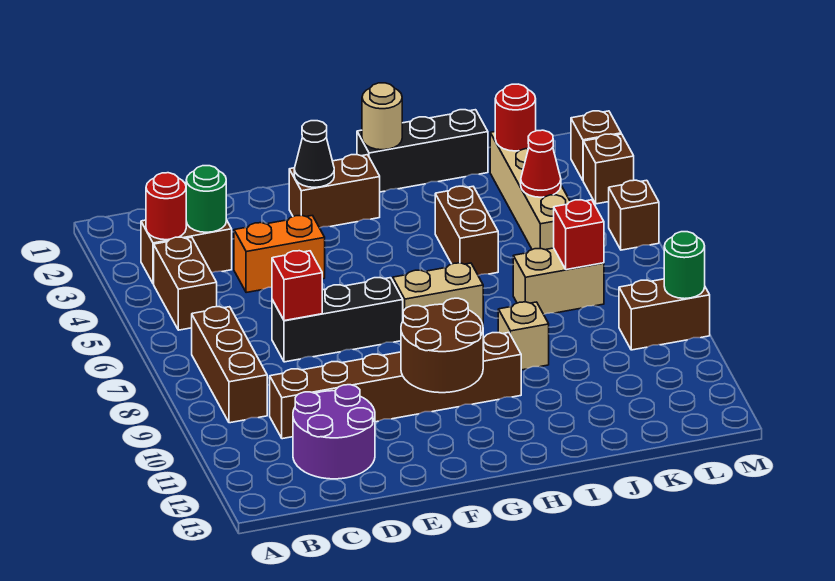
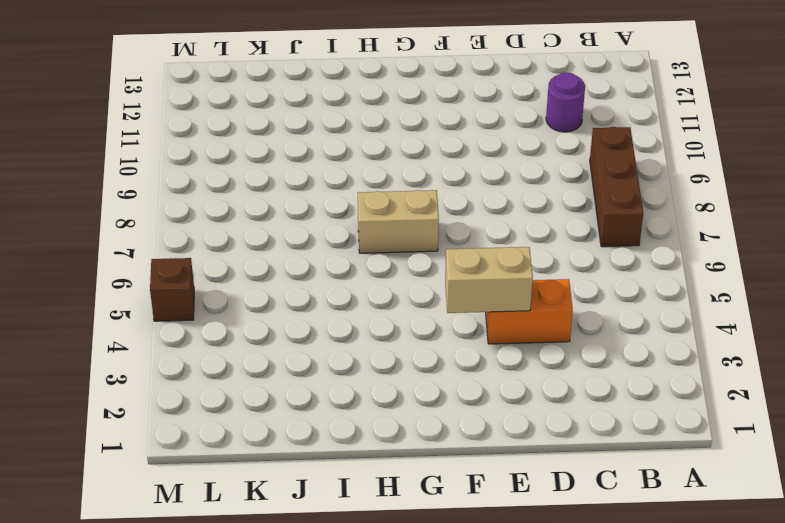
purple round brick C11 level 1 -> purple round brick C11:D12 level 1
tan brick E4:F4 level 2 -> tan brick J7:K7 level 1
none -> brown brick B3:C3 level 1
none -> brown brick B4:B5 level 1
none -> brown brick C10:H10 level 1

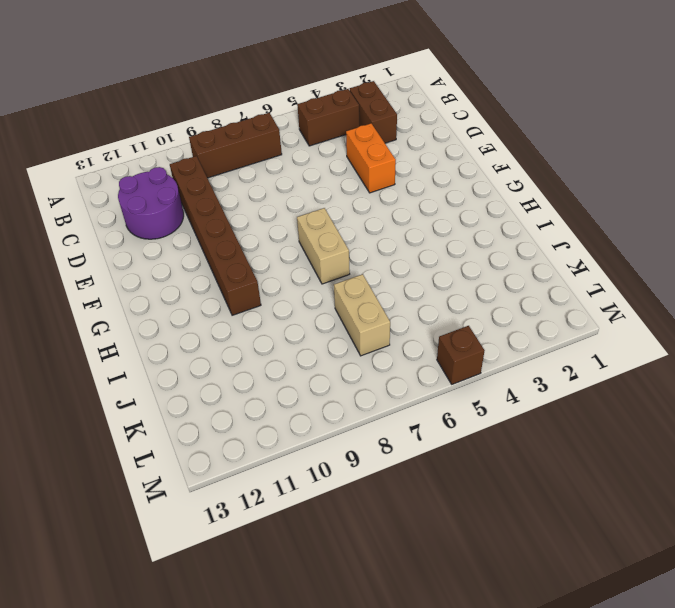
none -> black brick D7:F7 level 1
none -> brown brick F2:G2 level 1
none -> black brick H1:J1 level 1

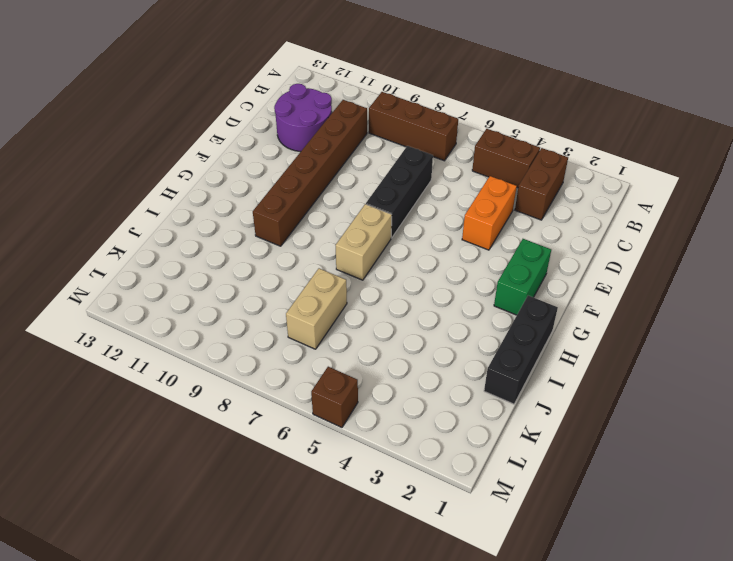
green brick F2:G2 level 1 -> brown brick F2:G2 level 1
none -> brown brick I4:I5 level 1
none -> tan brick I9 level 1
none -> tan brick K2:K5 level 1

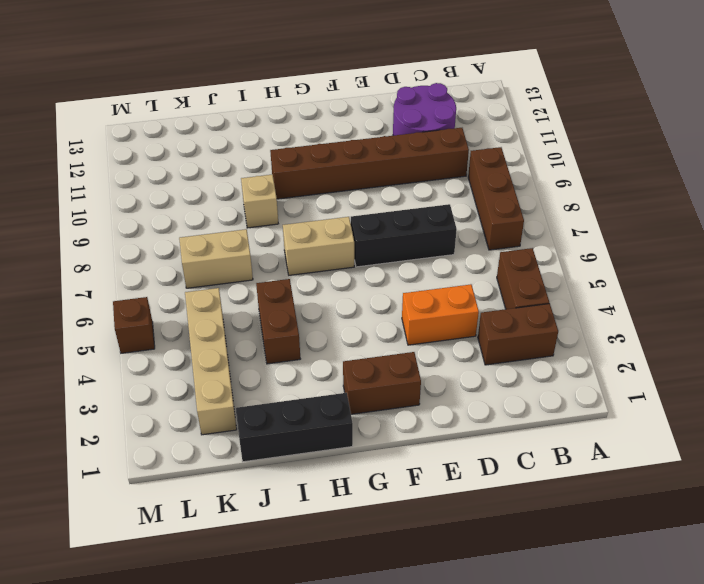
none -> brown brick L9:M9 level 1
none -> brown brick M2 level 1
none -> brown brick M3 level 1

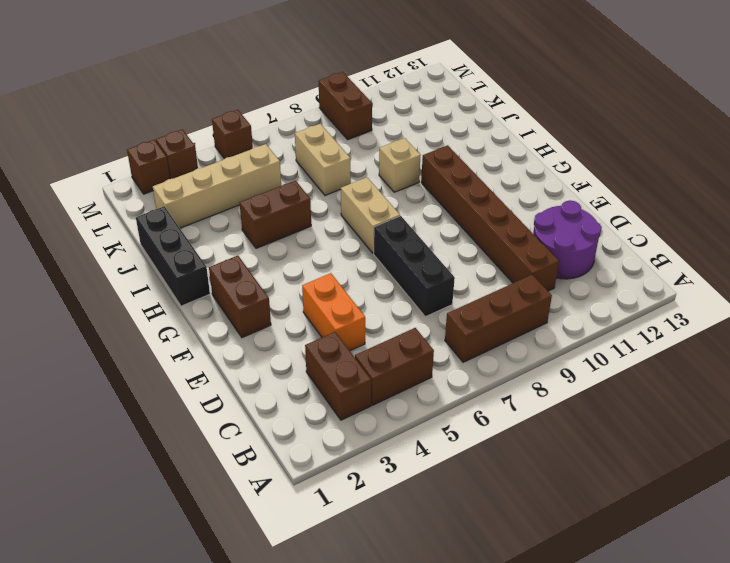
none -> red round brick B3 level 2
none -> green round brick C3 level 2
none -> red brick D7 level 2

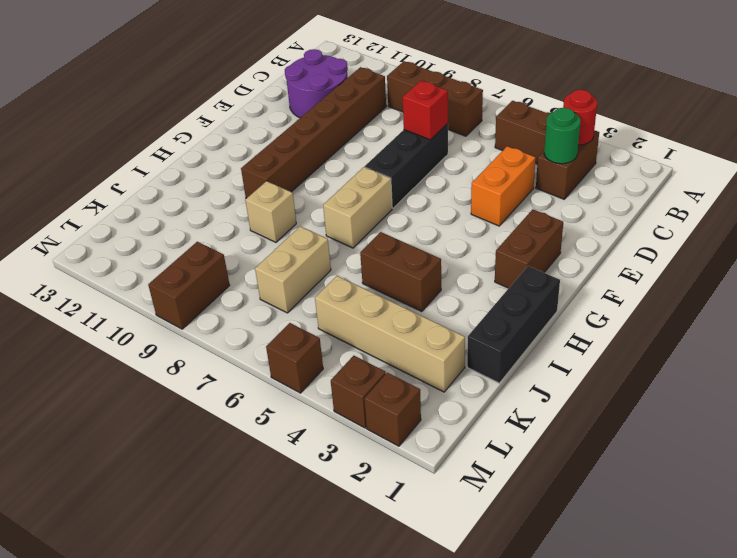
none -> black cone F2 level 2
none -> brown round brick F10:G11 level 2
none -> tan round brick H1 level 2

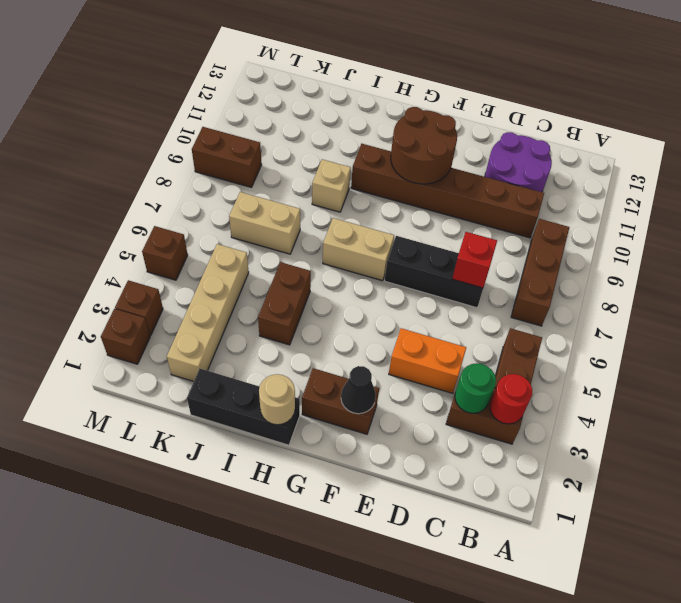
none -> red round brick K2 level 2
none -> red cone K4 level 2
none -> red brick K7 level 2

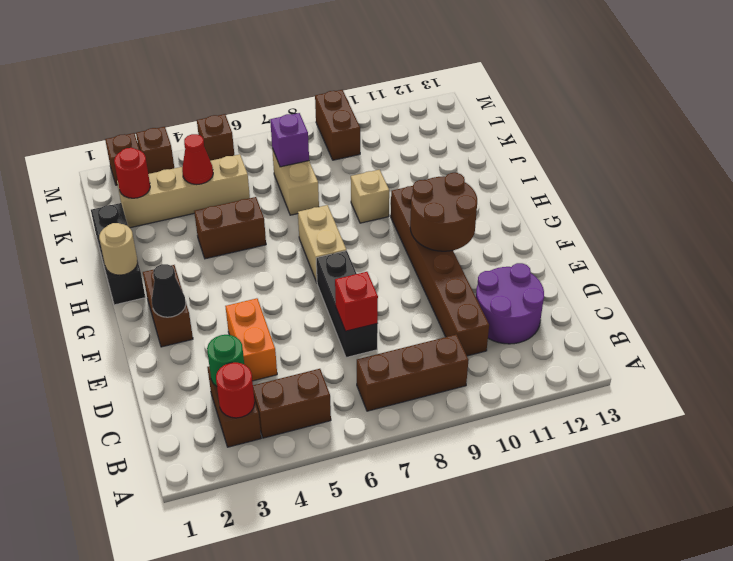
purple brick K7 level 2 -> red brick K7 level 2
none -> green round brick M9 level 2

